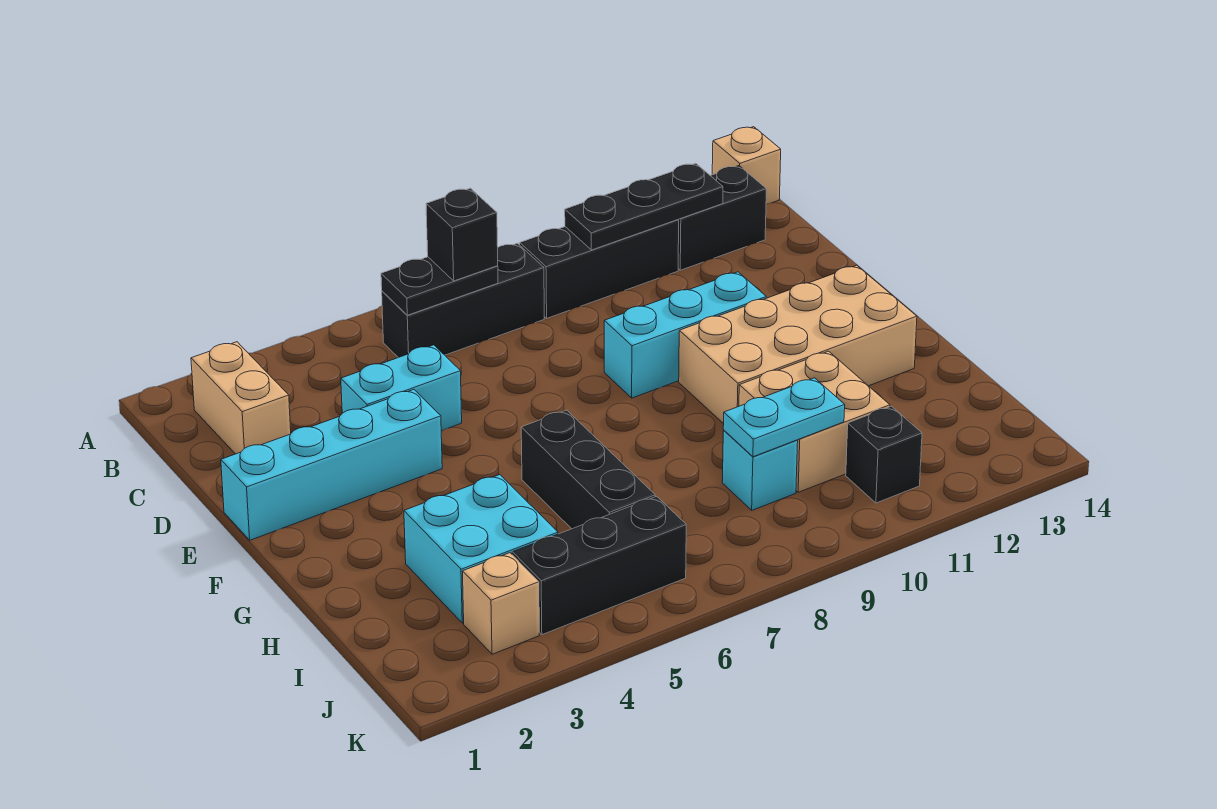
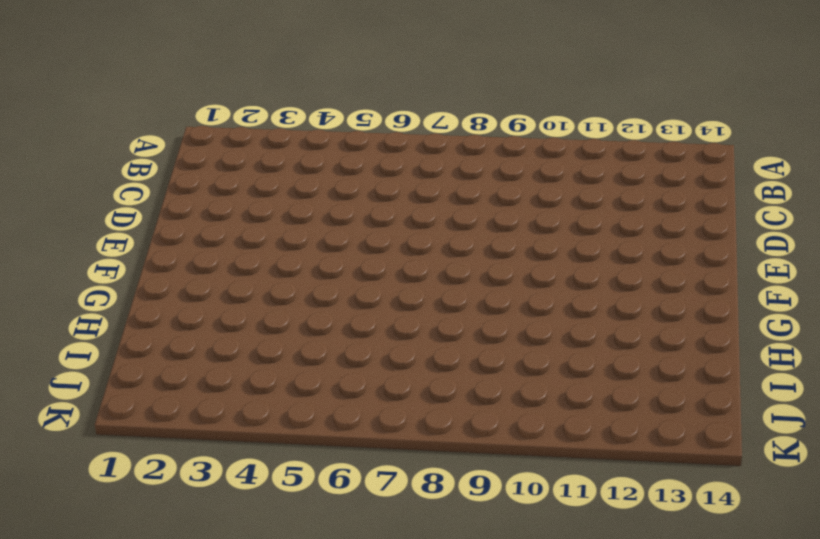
none -> tan brick A14 level 1
none -> tan brick B2:C2 level 1
none -> black brick B6:B8 level 1

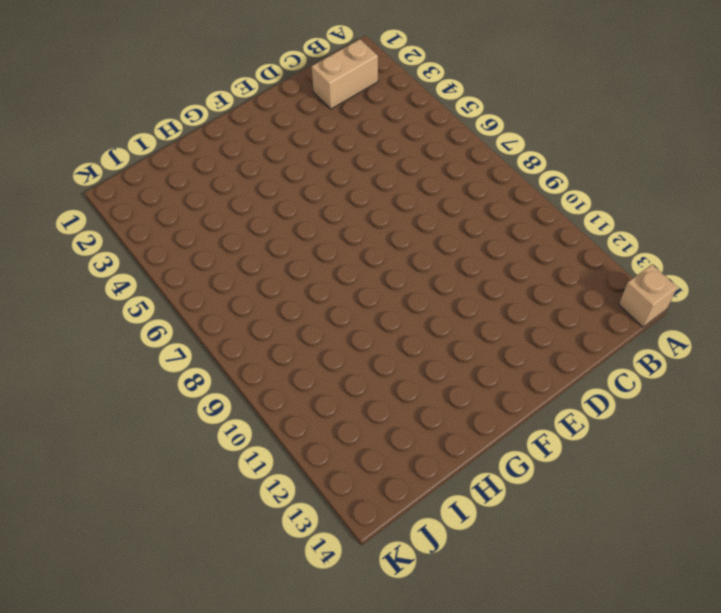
none -> black brick B6:B8 level 1
none -> black brick B9:B11 level 1
none -> black brick B12:B13 level 1

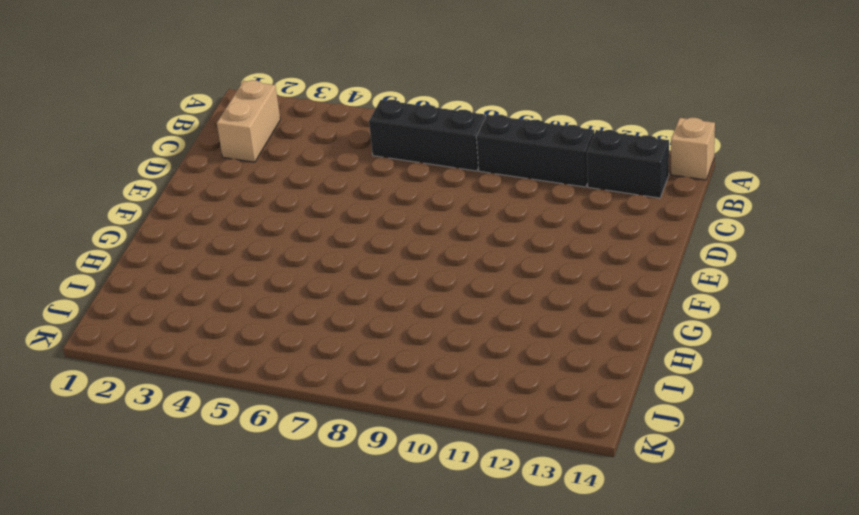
none -> cyan brick D4:D5 level 1
none -> cyan brick E1:E4 level 1
none -> cyan brick E9:E11 level 1

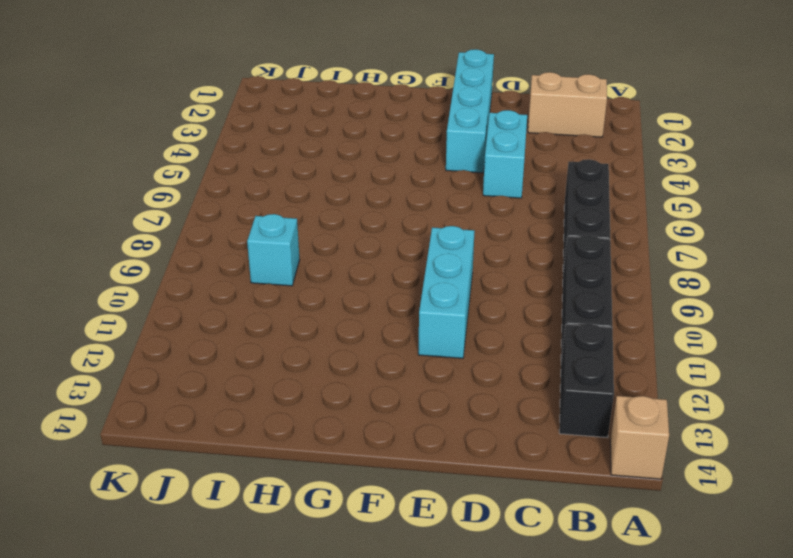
none -> tan brick F10:G13 level 1
none -> black brick G6:I6 level 1
none -> cyan brick H3:I4 level 1

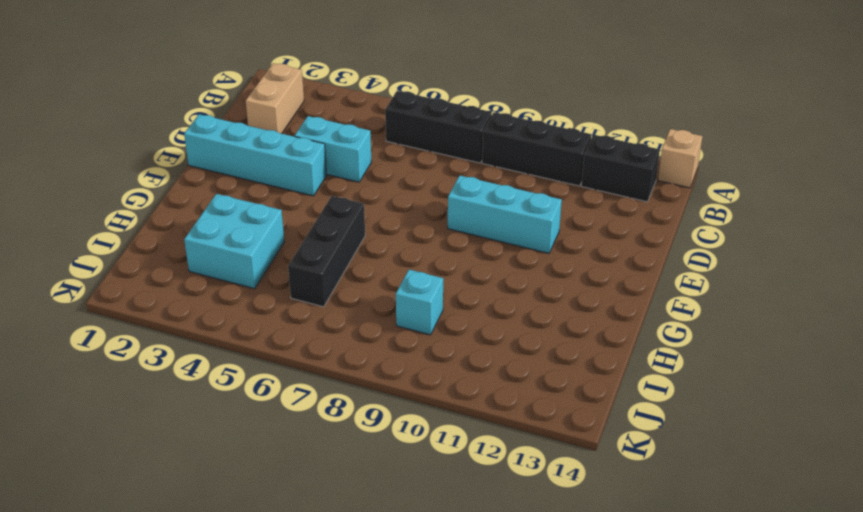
none -> tan brick F10:G13 level 1
none -> tan brick H10:I11 level 1
none -> tan brick J3 level 1

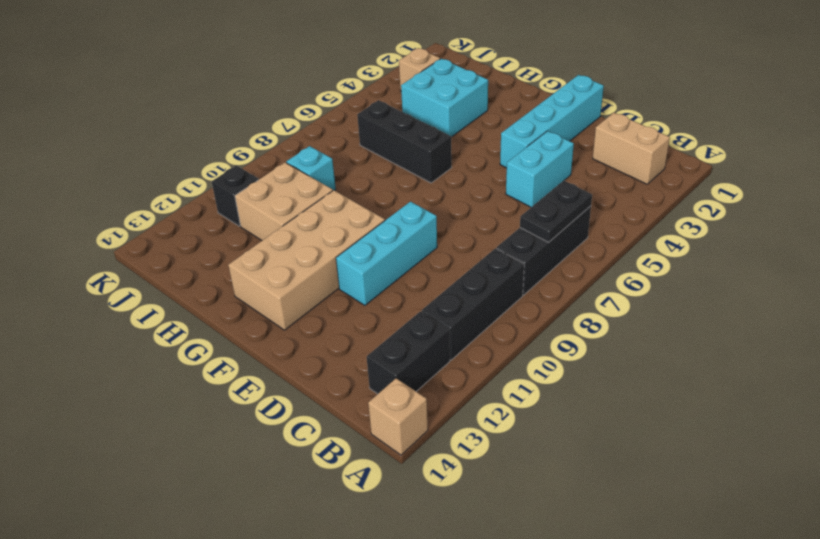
none -> black brick J4:J6 level 1
none -> black plate B10:B12 level 2
none -> cyan plate I9:I10 level 2

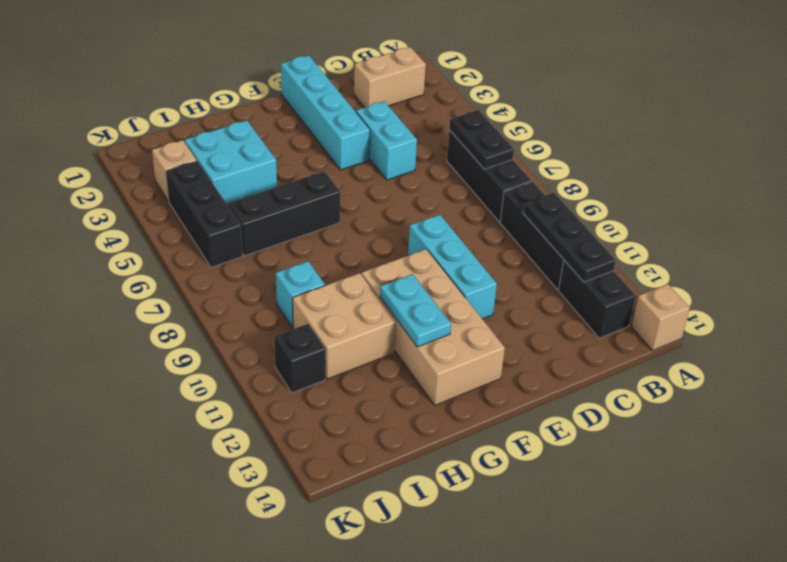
cyan plate G11:G12 level 2 -> cyan plate I9:I10 level 2
none -> black brick B7 level 3

